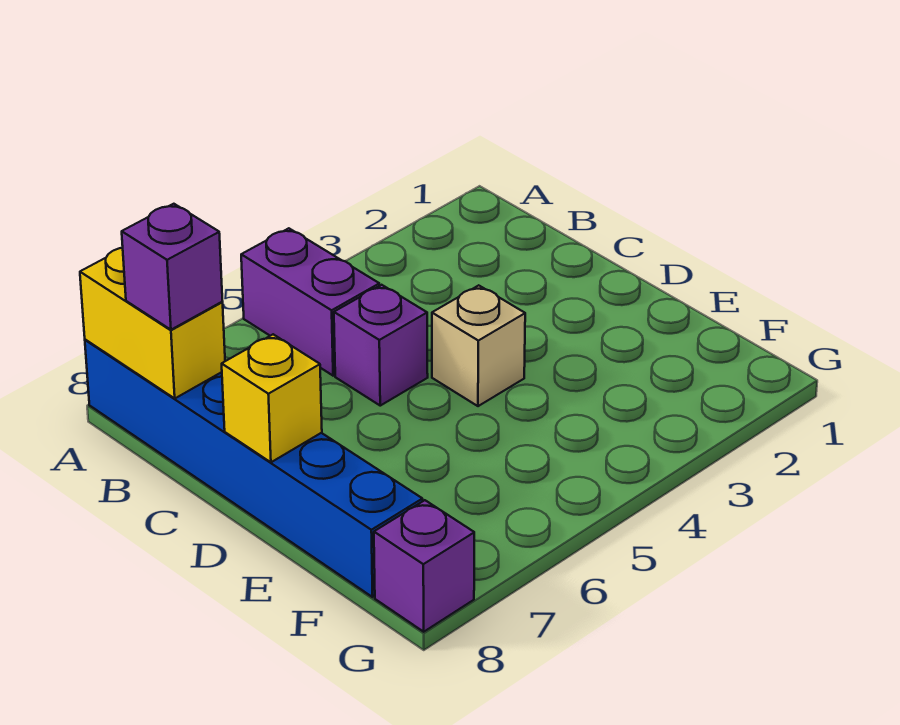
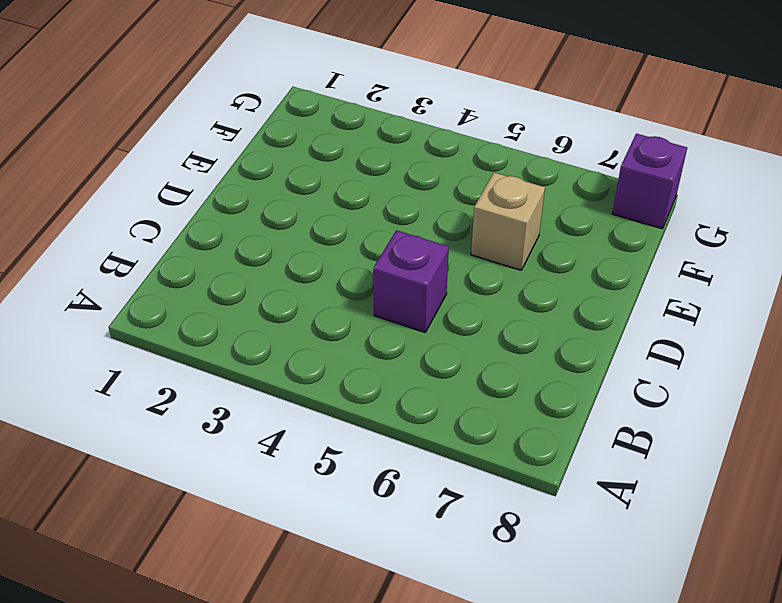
tan brick E6 level 1 -> tan brick D4 level 1
none -> purple brick A5:B5 level 1
none -> blue brick A8:F8 level 1

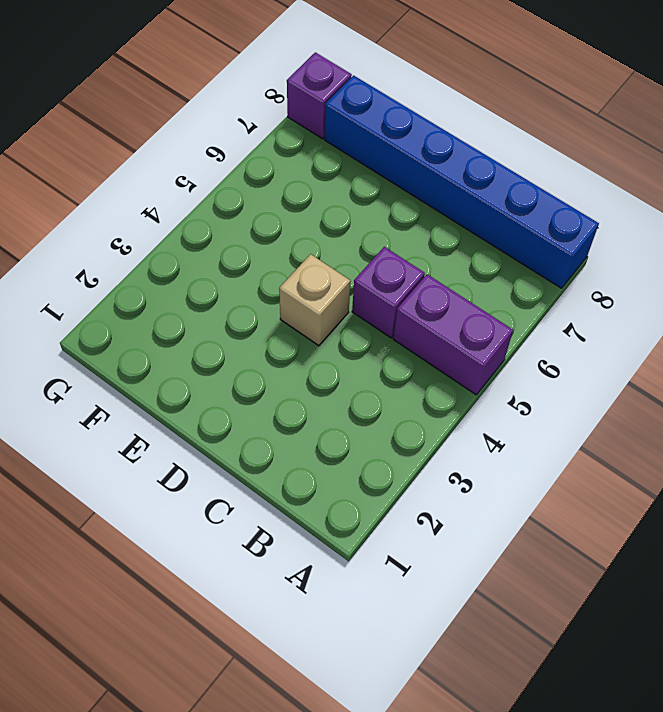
none -> yellow brick A8:B8 level 2
none -> yellow brick D8 level 2

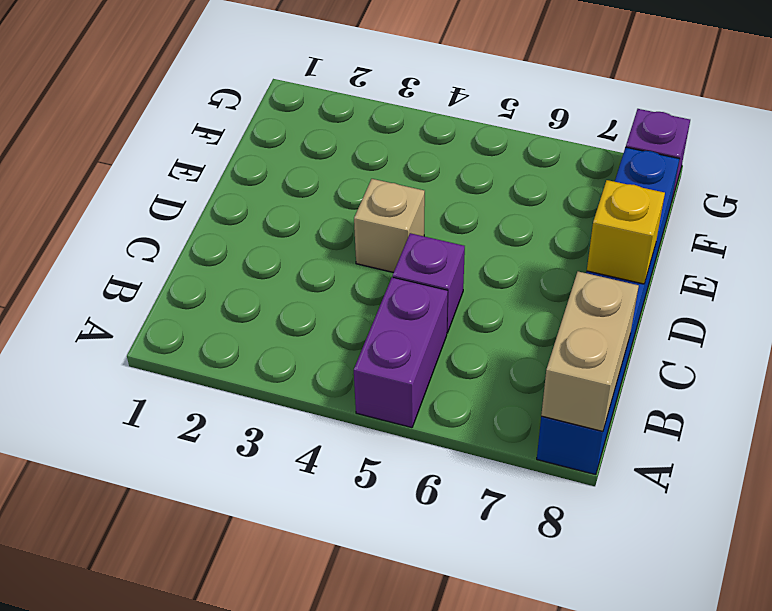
tan brick A8:B8 level 2 -> yellow brick A8:B8 level 2
none -> purple brick B8 level 3

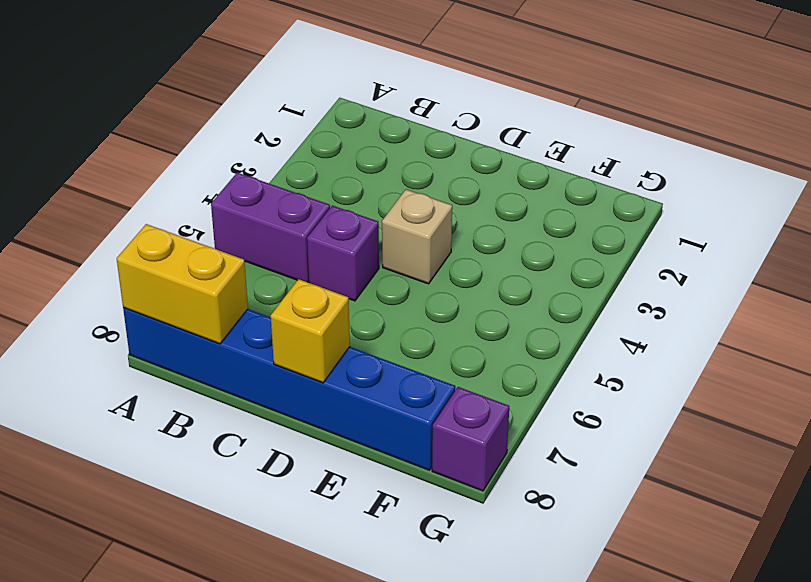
none -> purple brick B8 level 3

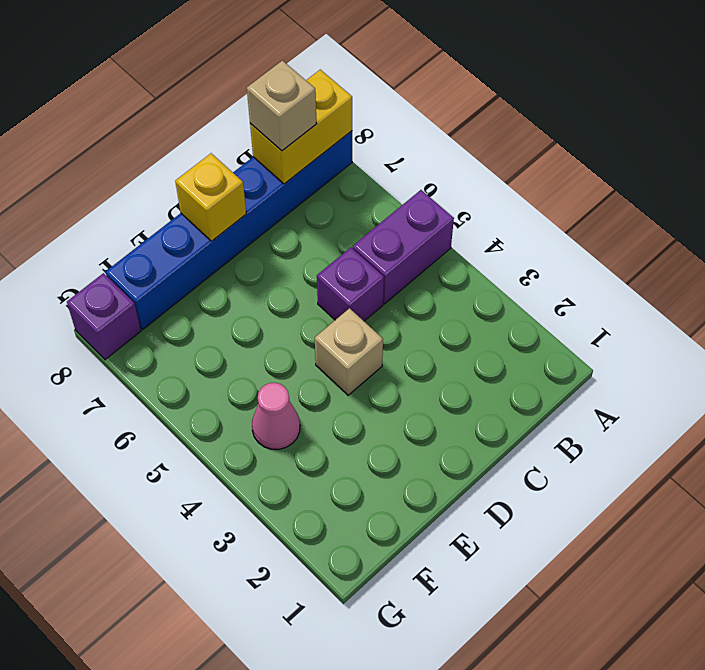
tan brick B8 level 3 -> purple brick B8 level 3
pink cone F4 level 1 -> none

